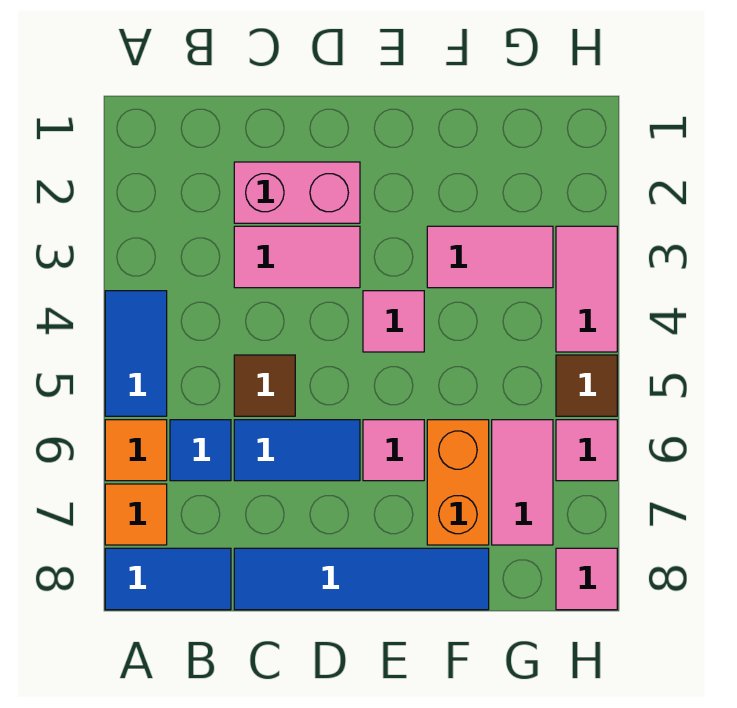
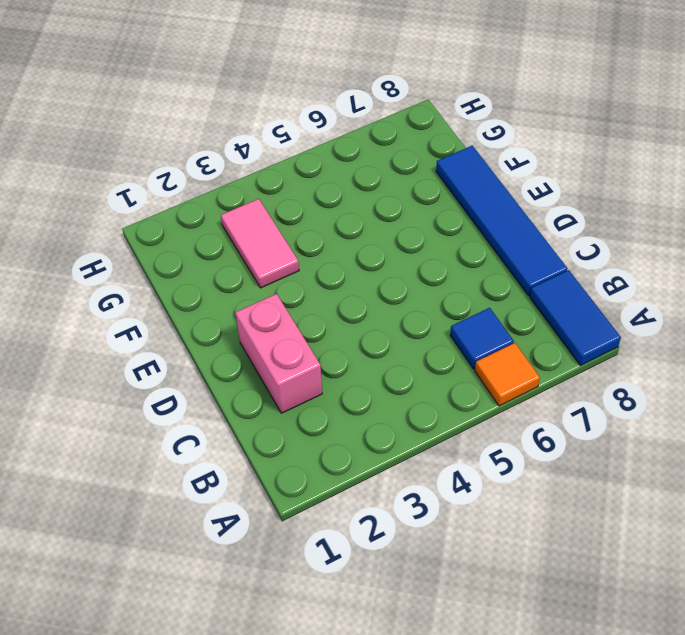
none -> blue tile A4:A5 level 1
none -> orange tile A7 level 1
none -> pink tile C3:D3 level 1

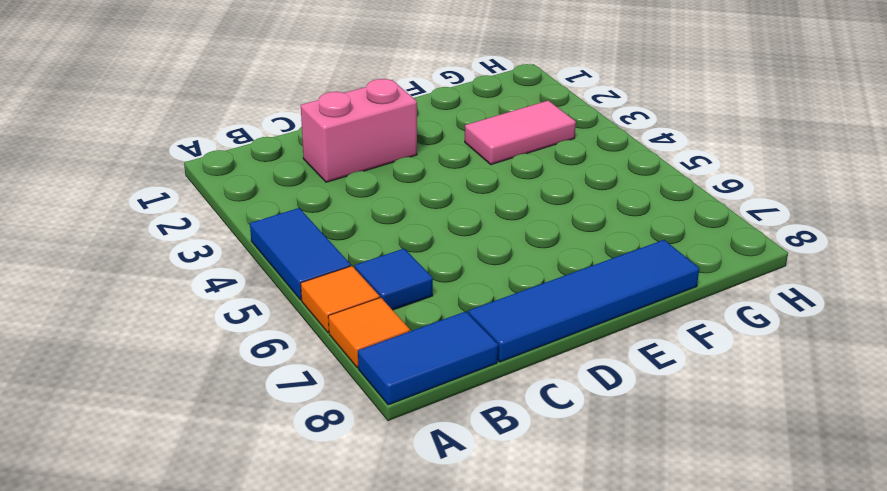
none -> pink tile C3:D3 level 1
none -> brown tile C5 level 1
none -> blue tile C6:D6 level 1

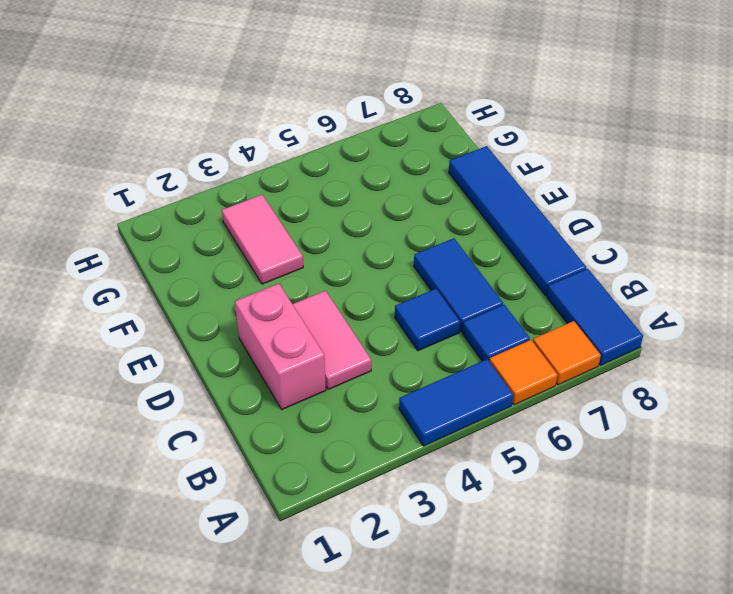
blue tile C5 level 1 -> brown tile C5 level 1
none -> pink tile E4 level 1
none -> pink tile E6 level 1
none -> orange brick F6:F7 level 1

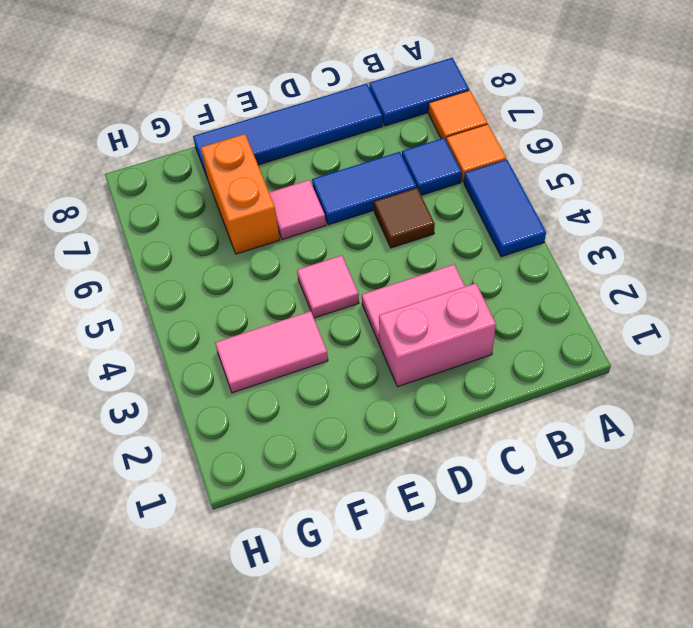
none -> pink tile G6:G7 level 1
none -> pink tile H3:H4 level 1
none -> brown tile H5 level 1

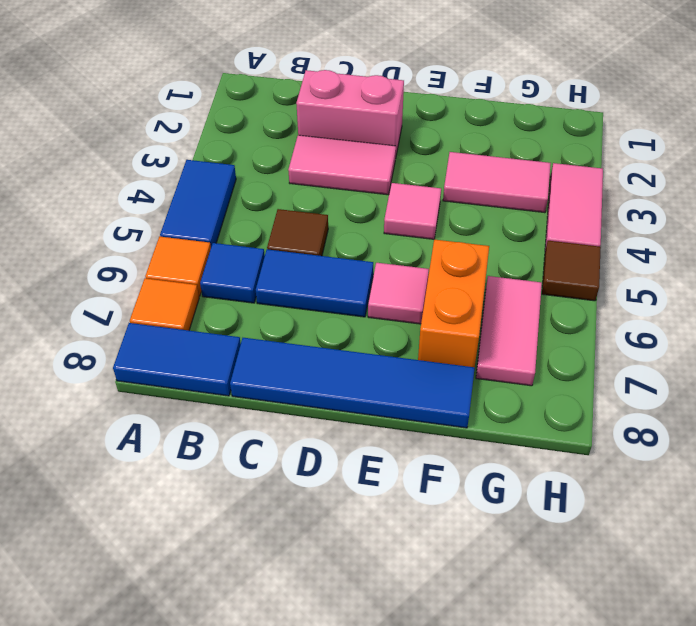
none -> pink tile H6 level 1
none -> pink tile H8 level 1

